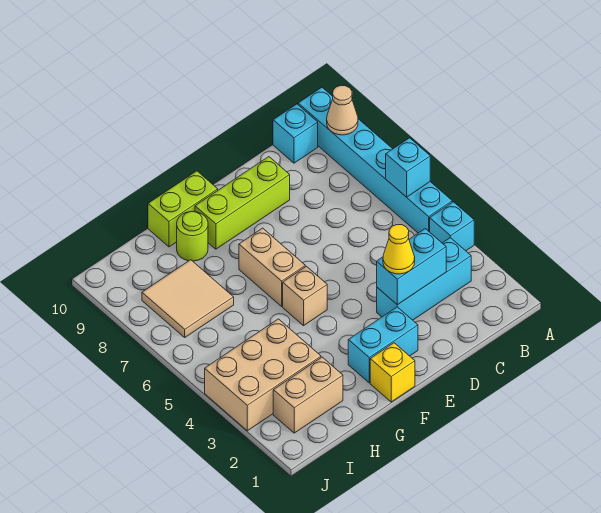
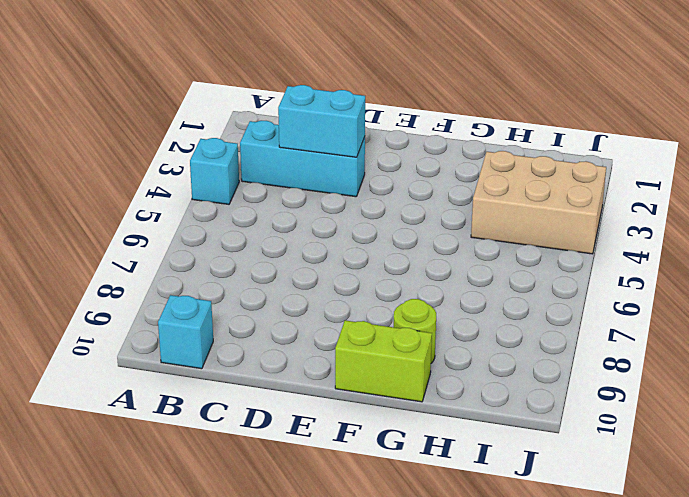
none -> cyan brick A5:A10 level 1
none -> lime brick D9:F9 level 1
none -> cyan brick E2:F2 level 1

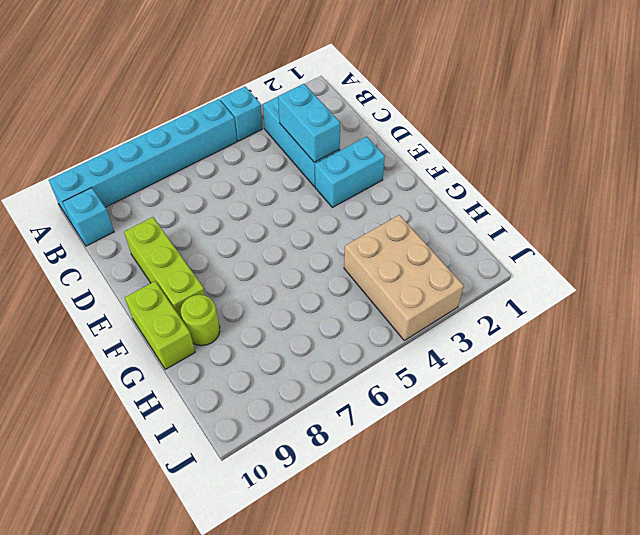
cyan brick E2:E3 level 1 -> cyan brick E2:F2 level 1
none -> yellow brick F1 level 1
none -> tan brick F5 level 1
none -> tan brick F6:F7 level 1

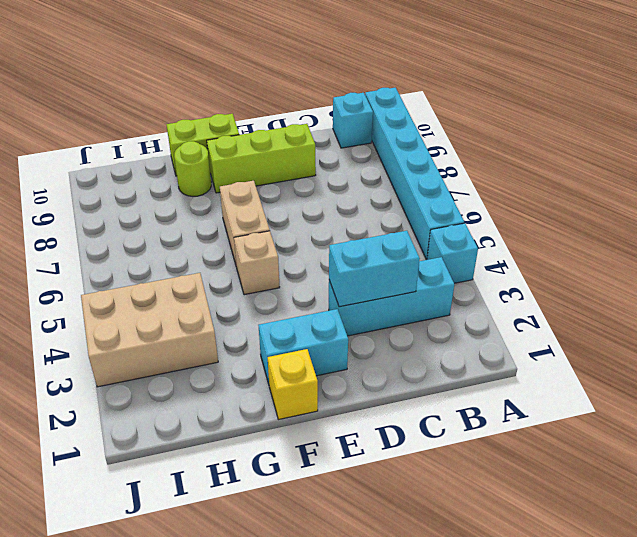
none -> tan brick H2:I2 level 1
none -> tan tile H7:I8 level 1
none -> cyan brick A6 level 2

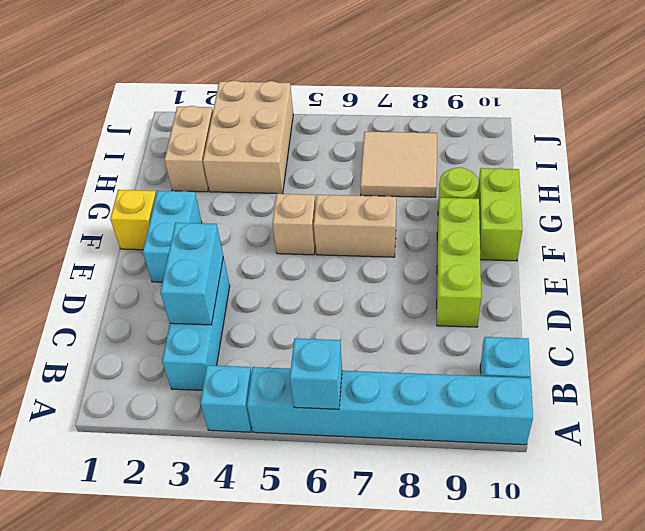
none -> tan cone A9 level 2
none -> yellow cone D3 level 3

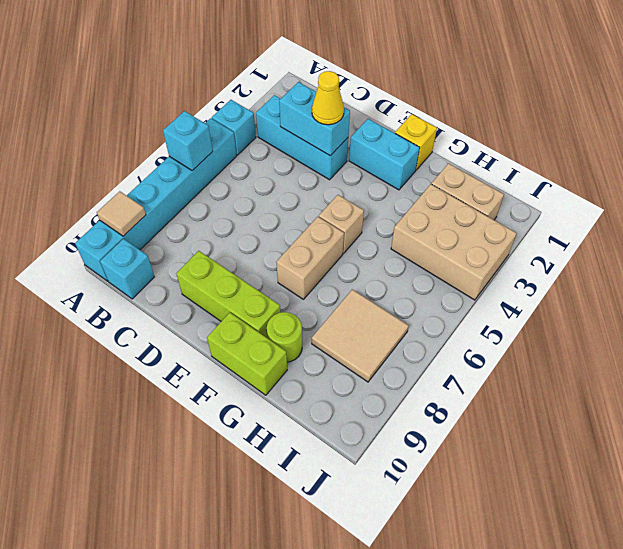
tan tile A9 level 2 -> tan cone A9 level 2

